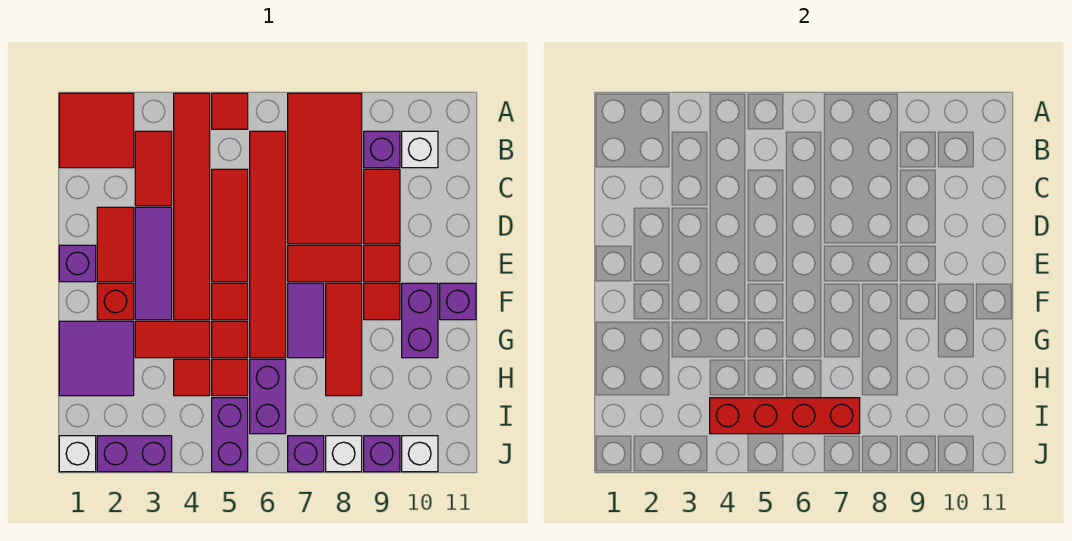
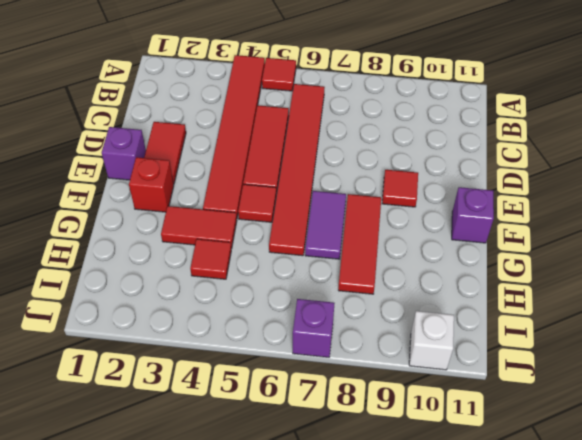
none -> red tile A1:B2 level 1
none -> red tile A7:D8 level 1
none -> red tile B3:C3 level 1
none -> purple brick B9 level 1

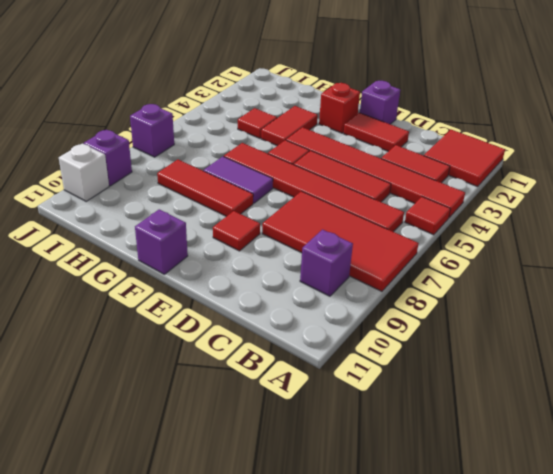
none -> white brick B10 level 1
none -> red tile C9:D9 level 1
none -> purple tile D3:F3 level 1
none -> red tile E7:E8 level 1

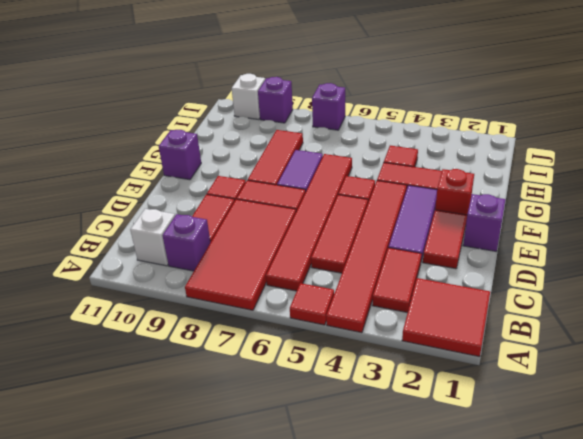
none -> red tile F9 level 1
none -> purple brick F10:G10 level 1
none -> purple tile G1:H2 level 1
none -> red tile G5 level 1

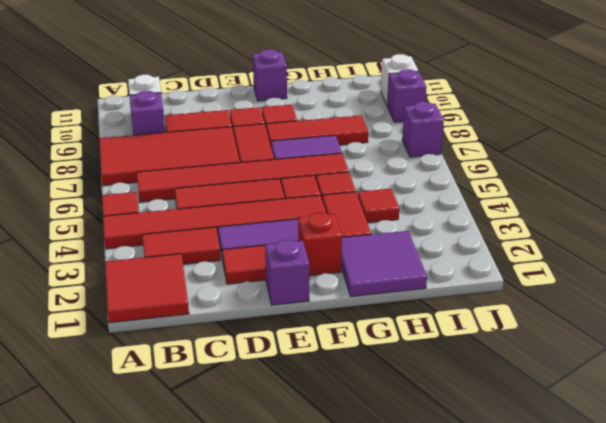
none -> purple brick F10:G10 level 1
none -> red tile H5 level 1
none -> purple brick H6:I6 level 1
none -> purple brick I5:J5 level 1

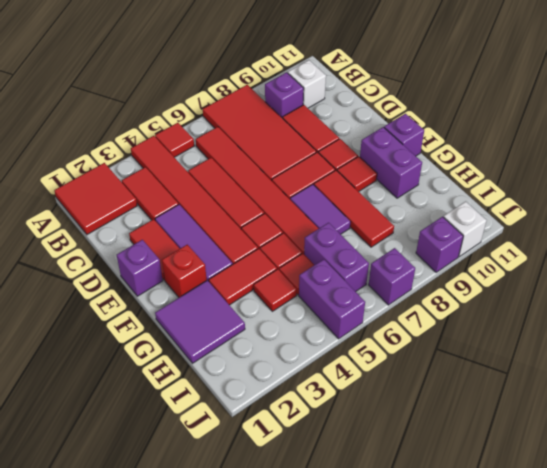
none -> white brick J1 level 1
none -> purple brick J2:J3 level 1
none -> white brick J8 level 1
none -> red brick I4:I7 level 2

